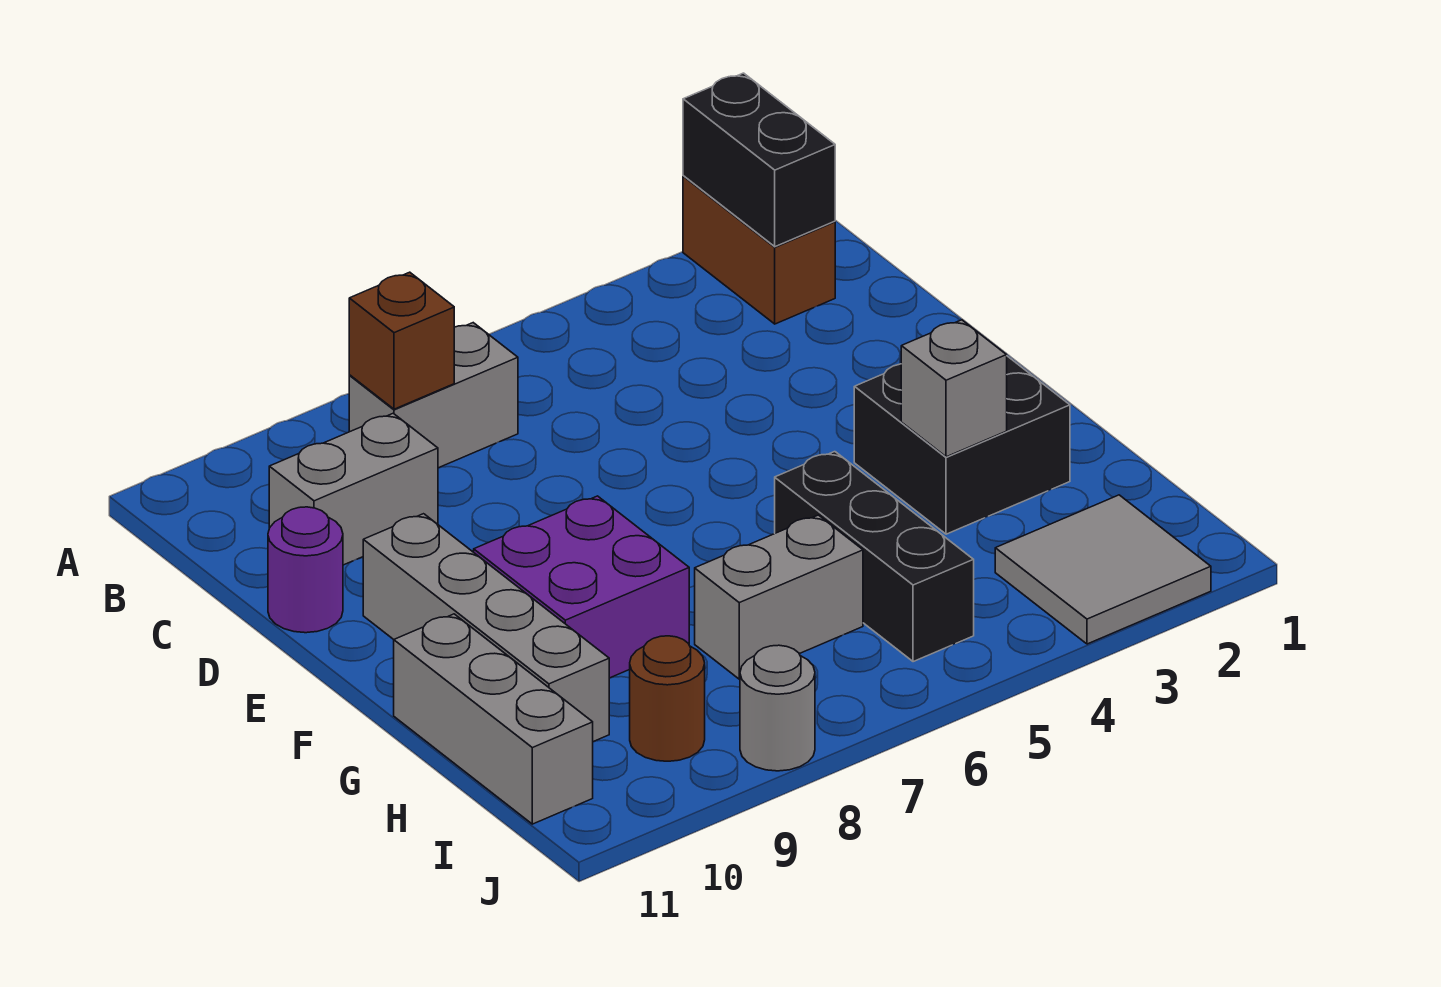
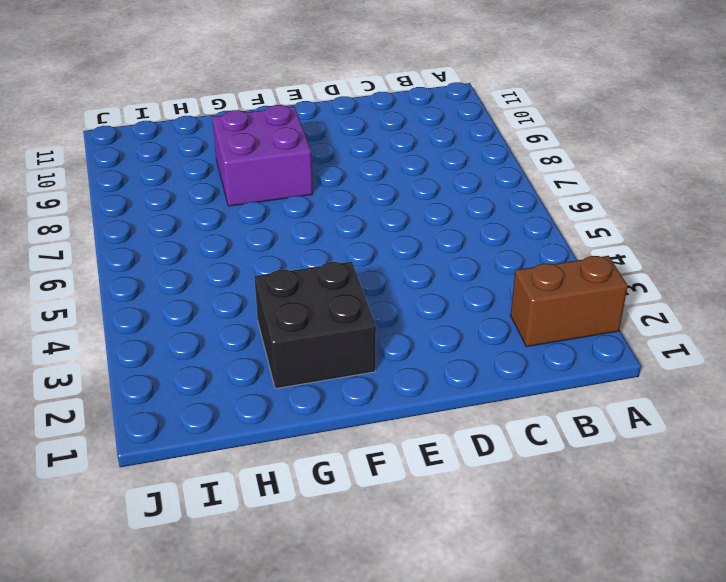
none -> grey brick B7:B8 level 1
none -> grey brick C9:C10 level 1
none -> purple round brick D11 level 1

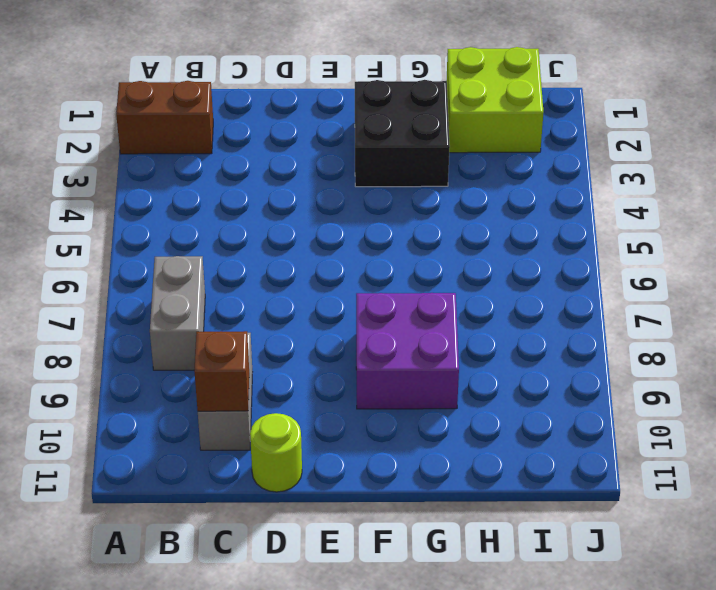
brown brick C10 level 2 -> brown brick B8 level 2
lime round brick D11 level 1 -> purple round brick D11 level 1
lime brick H1:I2 level 1 -> grey tile I2:J3 level 1
none -> grey brick E10:H10 level 1
none -> black brick G5:I5 level 1
none -> grey brick G11:I11 level 1

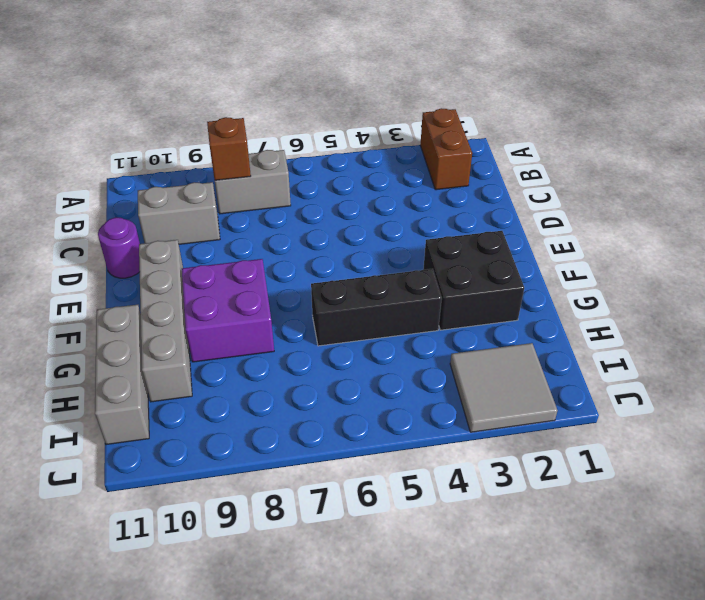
black brick G4:G6 level 1 -> black brick G5:I5 level 1
none -> grey brick H6:H7 level 1
none -> brown round brick I9 level 1
none -> grey round brick J8 level 1

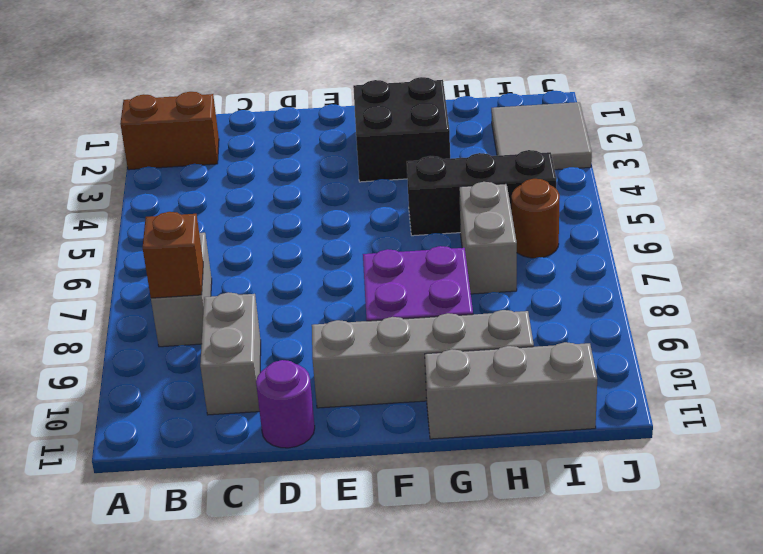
brown round brick I6 level 1 -> brown round brick I9 level 1
none -> grey round brick J8 level 1
none -> black brick A2:B2 level 2
none -> grey brick G3 level 2

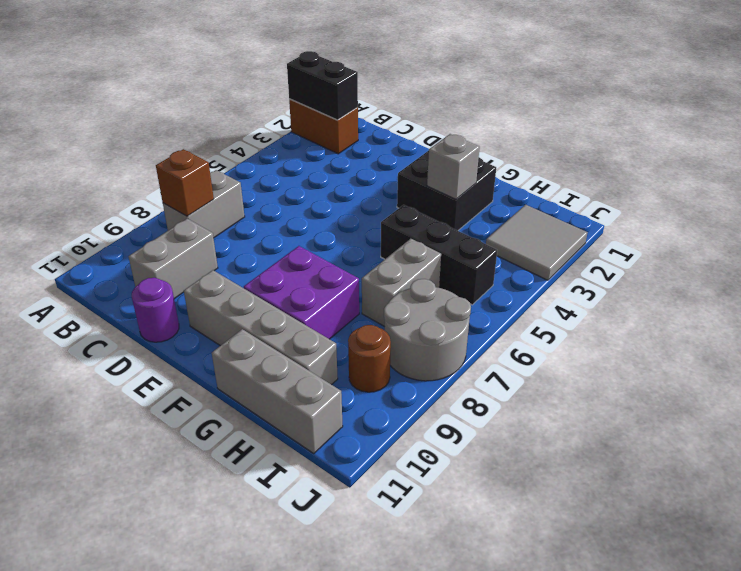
grey round brick I7:J8 level 1 -> grey round brick J8 level 1

